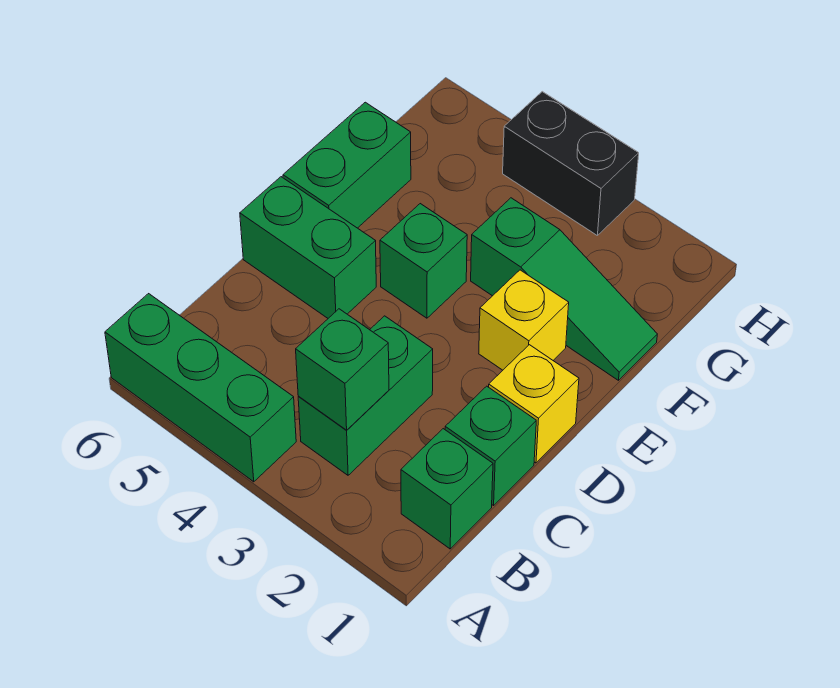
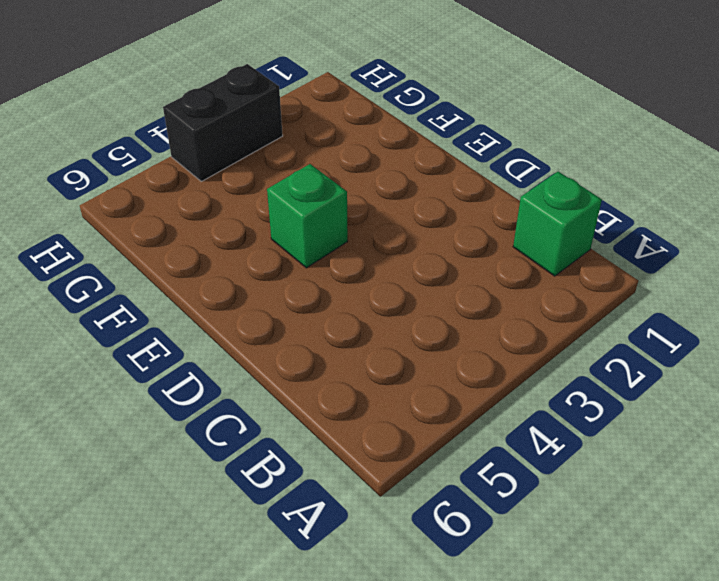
none -> green brick A4:A6 level 1
none -> green brick B3:C3 level 1
none -> green brick C1 level 1

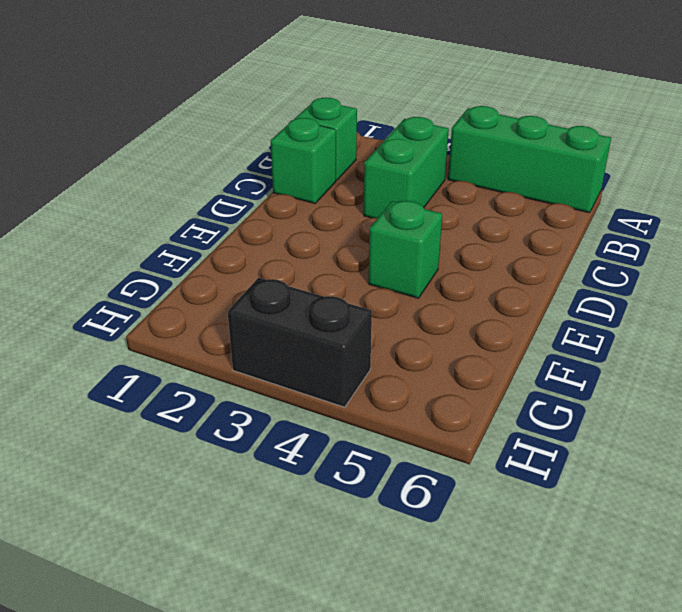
none -> yellow brick D1 level 1
none -> green brick D5:D6 level 1
none -> yellow brick E2 level 1

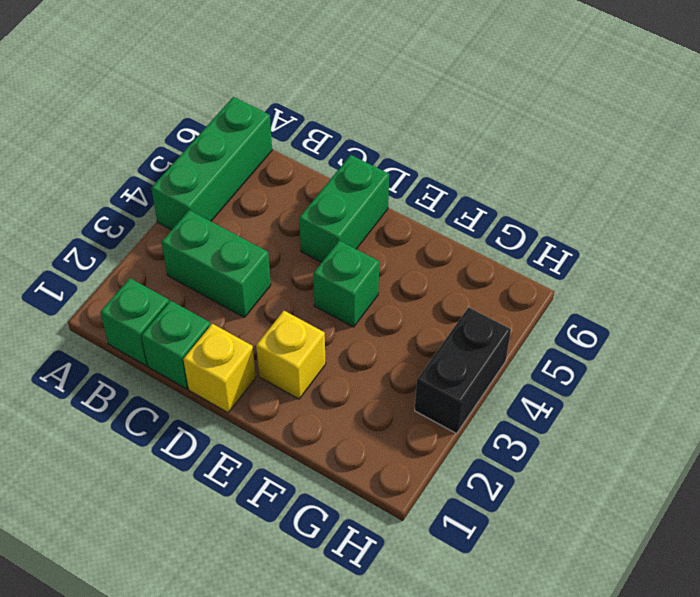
none -> green brick E6:F6 level 1
none -> green slope F1:F3 level 1 top 3
none -> green brick B3 level 2

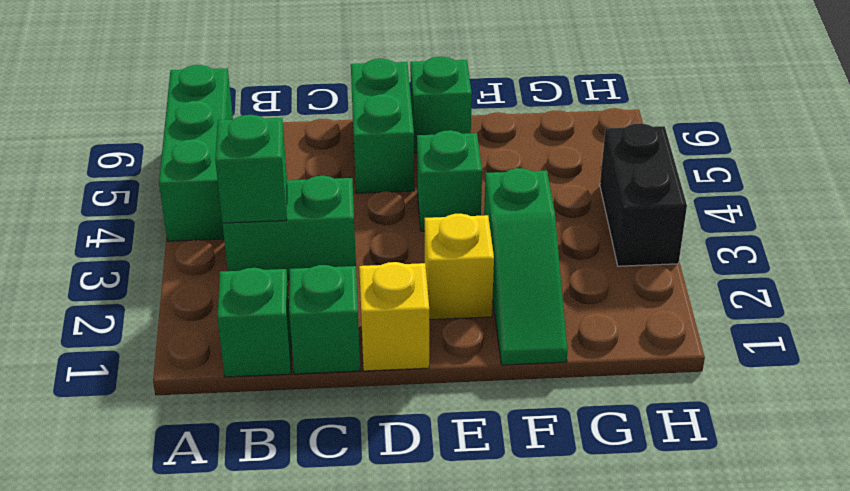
green brick E6 level 1 -> green brick E6:F6 level 1

